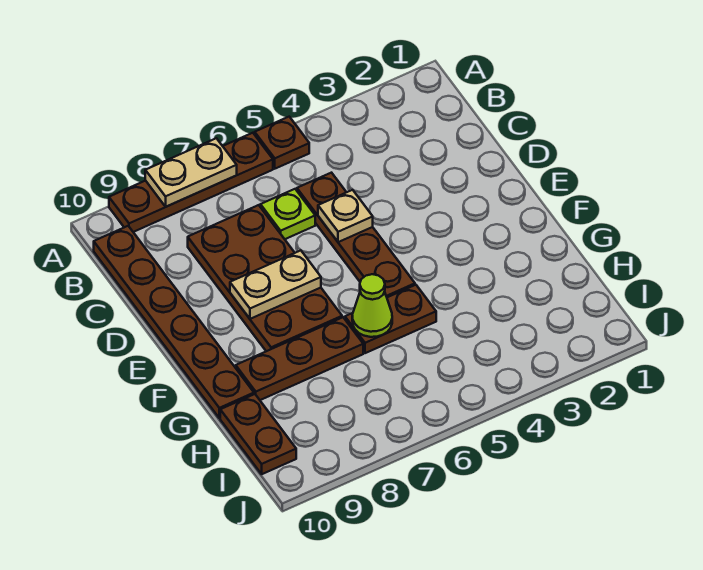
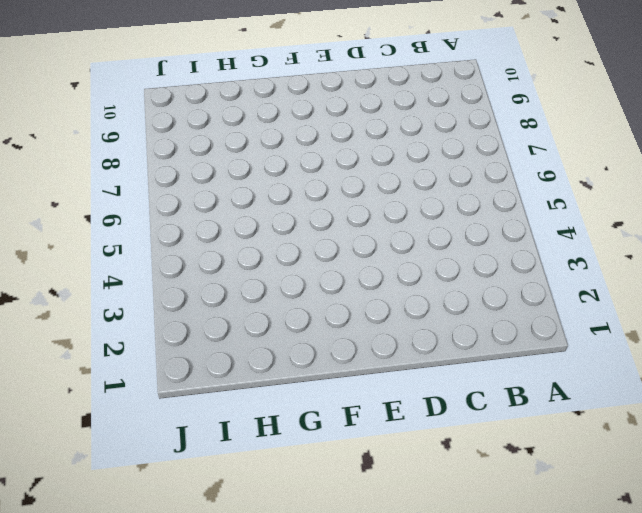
none -> brown plate A5 level 1
none -> brown plate A6:A9 level 1
none -> brown plate B10:G10 level 1

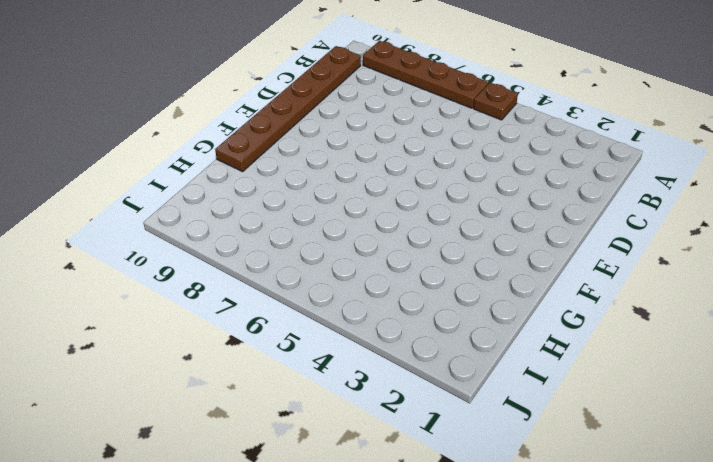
none -> brown plate C5:F5 level 1
none -> lime plate C6 level 1
none -> brown plate C7:F8 level 1

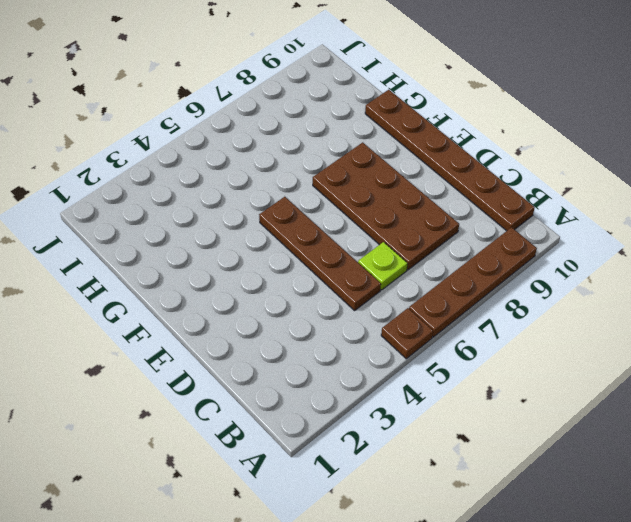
none -> brown plate G5:G6 level 1
none -> brown plate G7:G9 level 1
none -> brown plate H10:I10 level 1

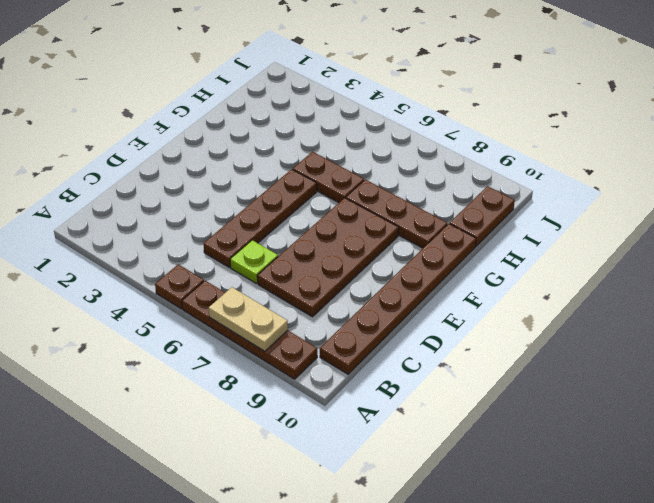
none -> tan plate D5 level 2
none -> tan plate E7:E8 level 2
none -> lime cone G6 level 2

